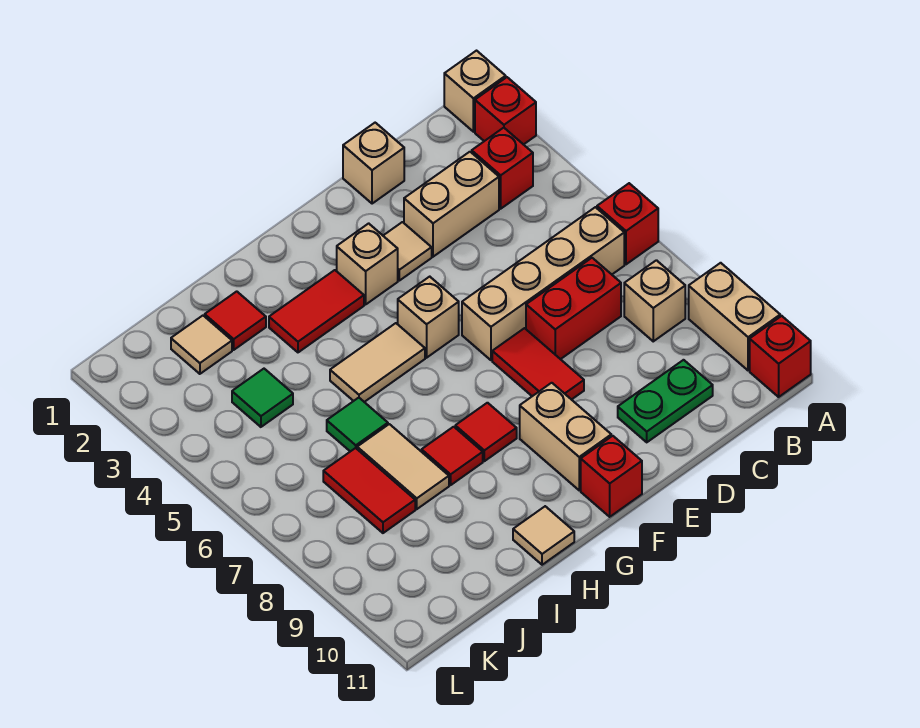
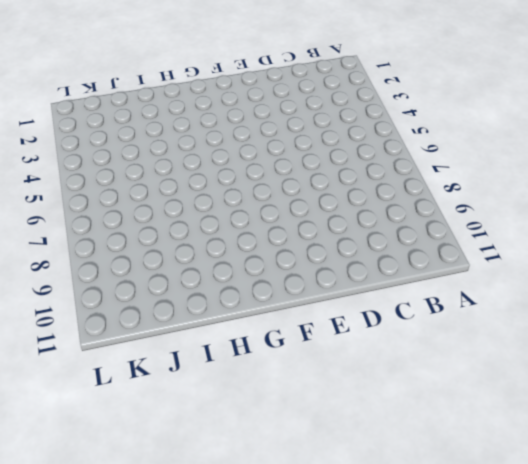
none -> tan brick A1 level 1
none -> red brick A2 level 1
none -> red brick A6 level 1

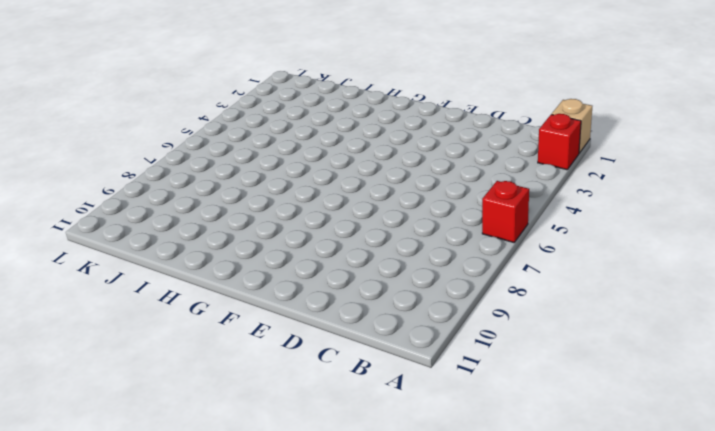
none -> tan brick A9:A10 level 1
none -> red brick A11 level 1
none -> red brick B3 level 1

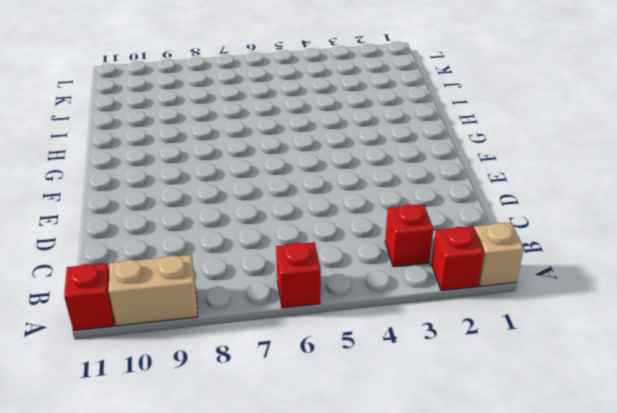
none -> tan brick B6:E6 level 1
none -> tan brick B8 level 1
none -> tan brick C3:D3 level 1

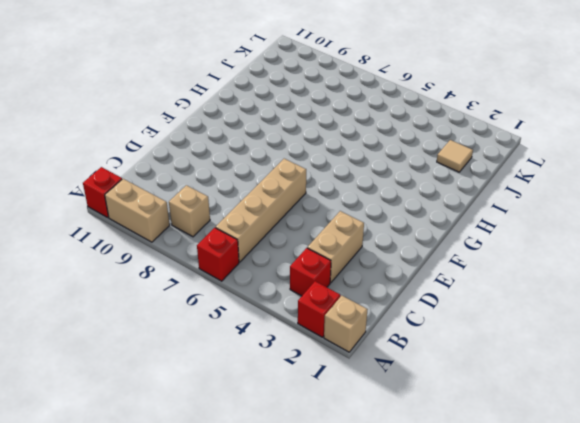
none -> red brick C7:D7 level 1
none -> green plate C10:D10 level 1
none -> tan brick D1 level 1

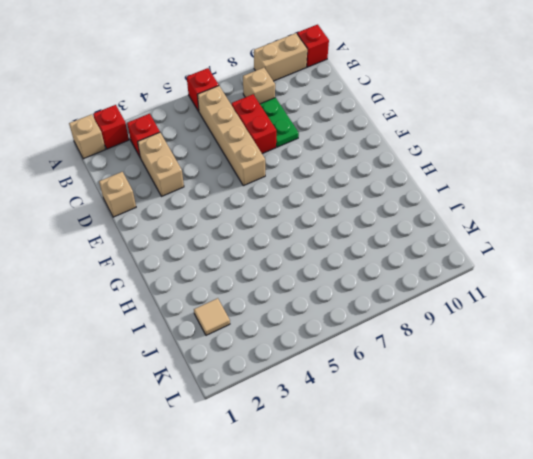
green plate C8:D8 level 1 -> green plate C10:D10 level 1
none -> tan tile E3 level 1
none -> red tile E7:E8 level 1
none -> tan brick F3 level 1

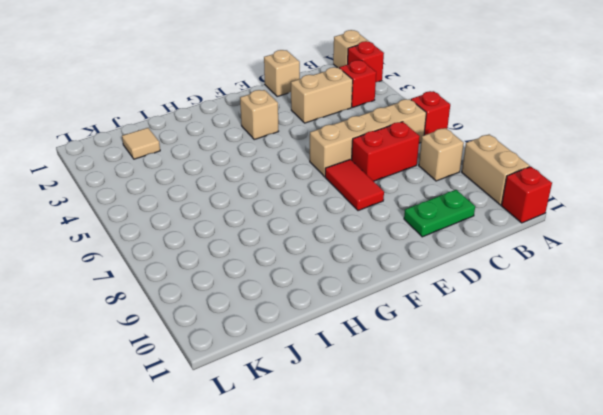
none -> tan tile E3 level 1
none -> tan brick F5 level 1
none -> tan brick F9:F10 level 1

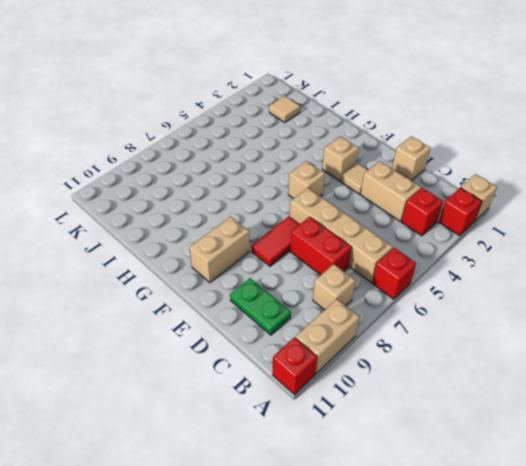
none -> red brick F11 level 1
none -> red tile G3:H3 level 1
none -> tan tile G5:H5 level 1

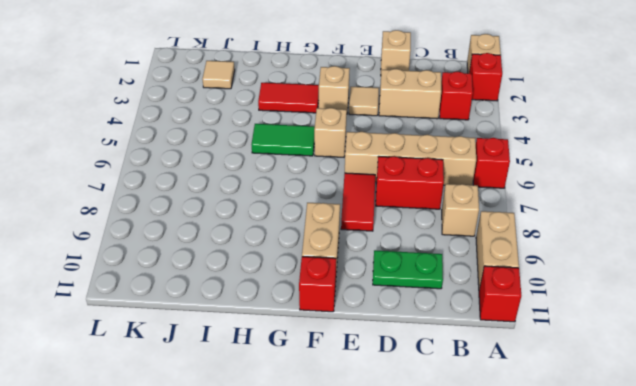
green tile G5:H5 level 1 -> tan tile G5:H5 level 1
none -> red tile G8 level 1
none -> red tile H8 level 1
none -> tan tile H11 level 1

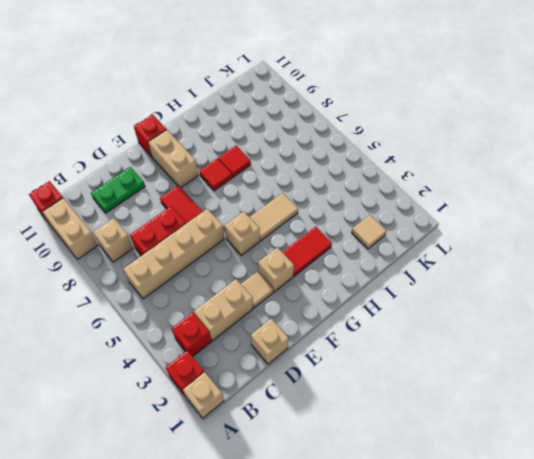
none -> red brick A6 level 1
none -> tan tile H11 level 1
none -> red tile I2 level 1

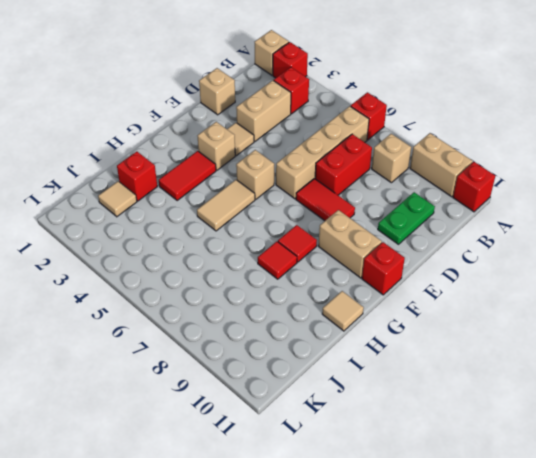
red brick I2 level 1 -> red tile I2 level 1
none -> green tile I6 level 1
none -> tan tile I7:I8 level 1
none -> green tile J4 level 1

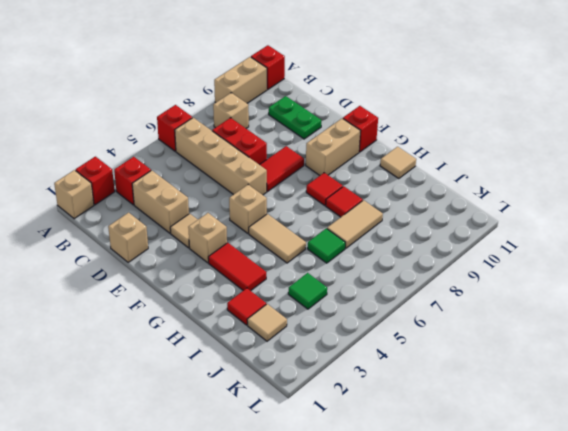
none -> red tile J7:J8 level 1

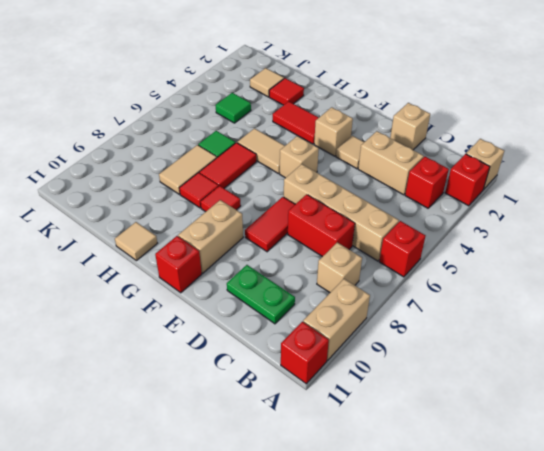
red tile H6:H7 level 1 -> red tile J7:J8 level 1

